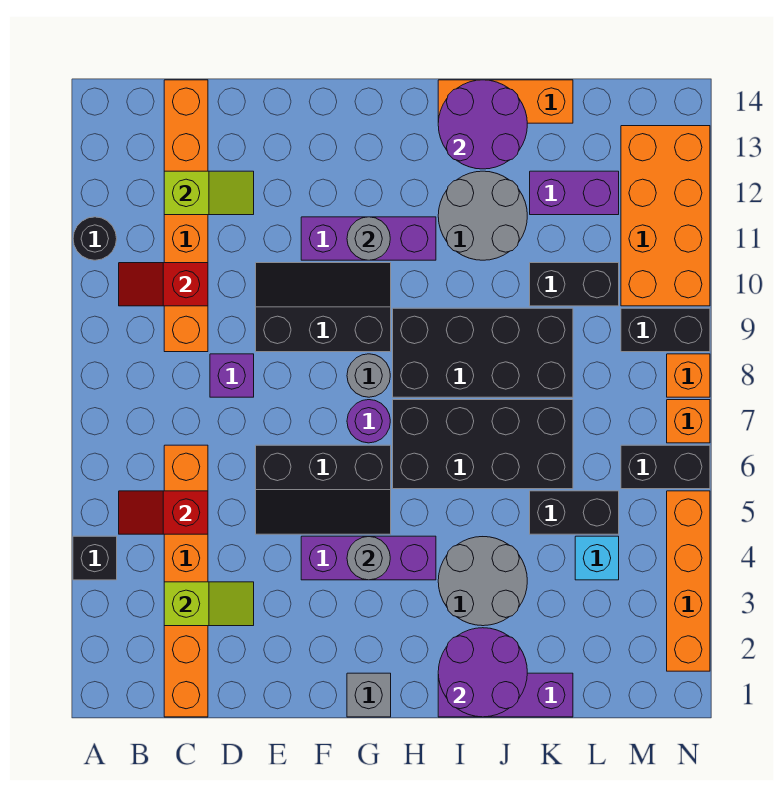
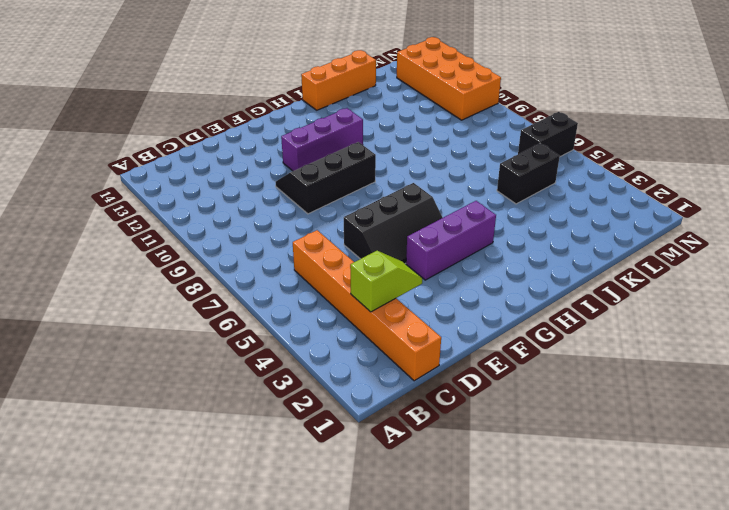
none -> black brick A4 level 1
none -> black round brick A11 level 1
none -> orange brick C9:C14 level 1
none -> purple brick D8 level 1

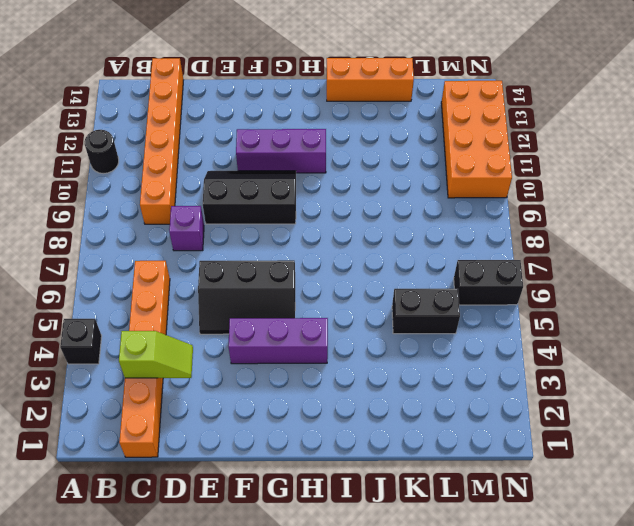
none -> grey brick G1 level 1
none -> purple round brick G7 level 1
none -> grey round brick G8 level 1
none -> black brick H6:K7 level 1

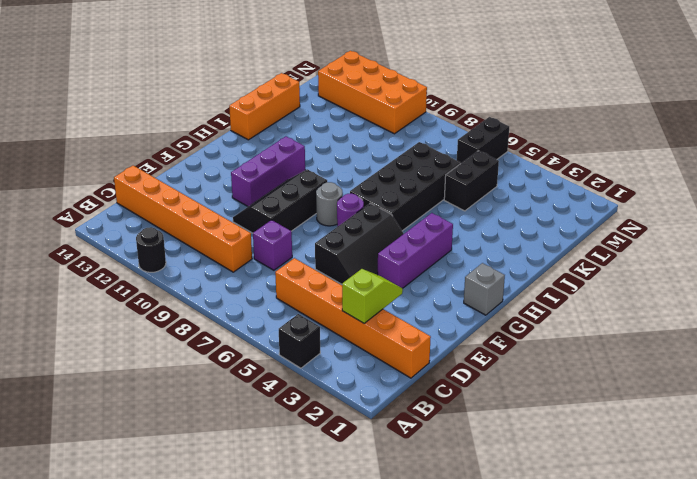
none -> black brick H8:K9 level 1
none -> purple brick I1:K1 level 1
none -> grey round brick I3:J4 level 1
none -> grey round brick I11:J12 level 1

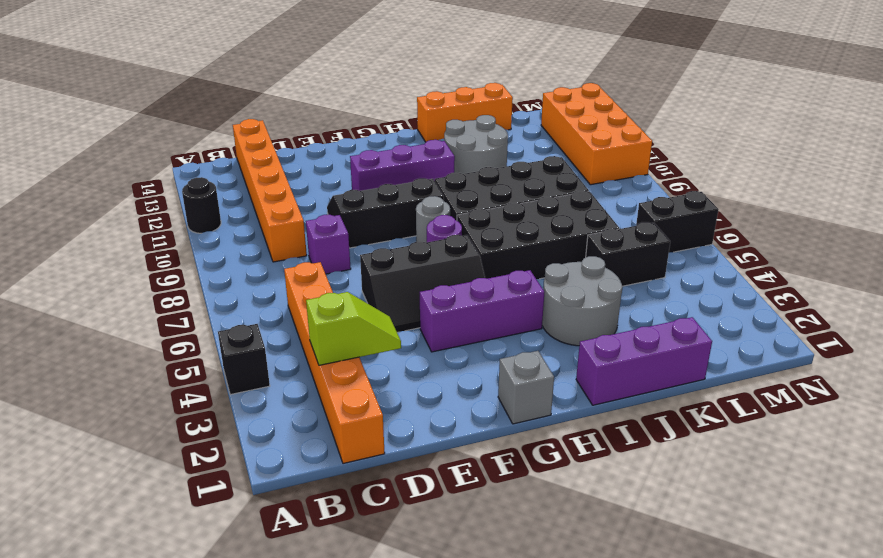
none -> black brick K10:L10 level 1
none -> purple brick K12:L12 level 1
none -> cyan brick L4 level 1
none -> black brick M9:N9 level 1

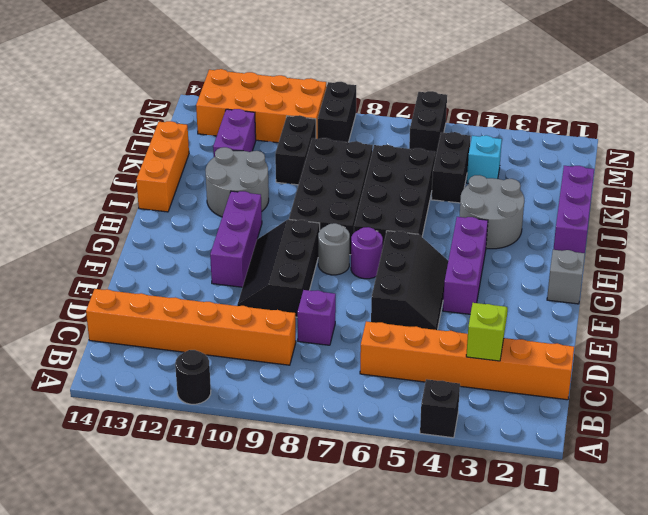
none -> orange brick N2:N5 level 1
none -> orange brick N7 level 1
none -> orange brick N8 level 1
none -> red slope B5:C5 level 2 top C

